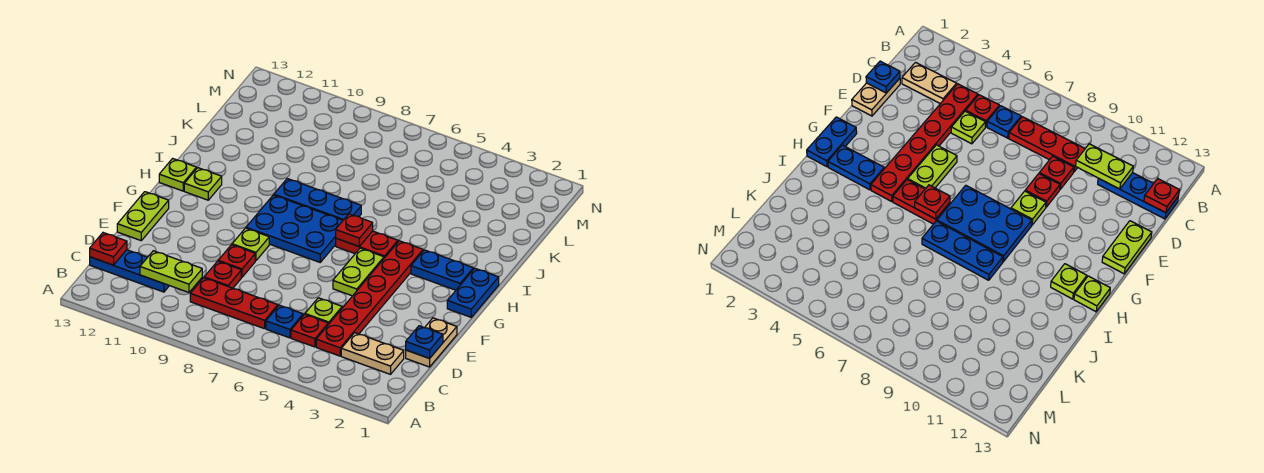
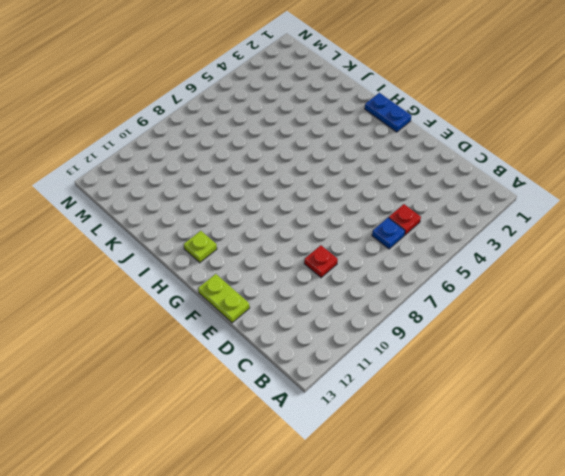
none -> tan plate C2:C3 level 1
none -> red plate C4:H4 level 1
none -> red plate C7:C9 level 1

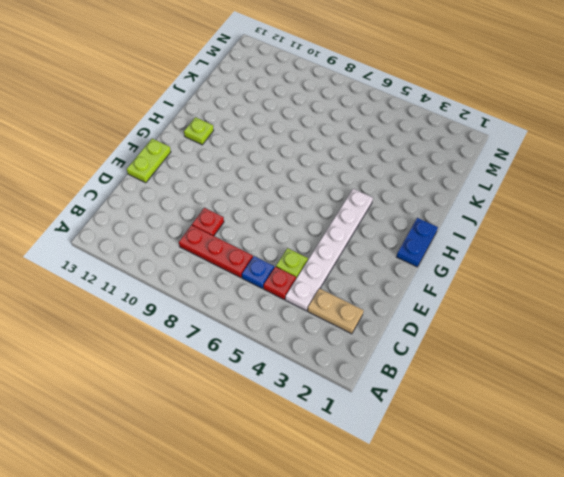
white plate C4:H4 level 1 -> red plate C4:H4 level 1
none -> blue plate C11:C13 level 1
none -> tan plate D1:E1 level 1
none -> red plate E9 level 1

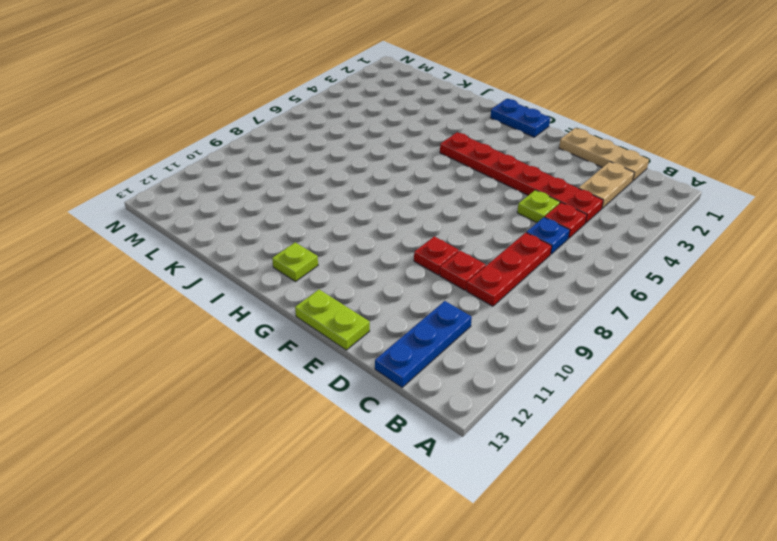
tan plate C1:E1 level 1 -> tan plate D1:E1 level 1
none -> lime plate F5:G5 level 1
none -> lime plate F9 level 1
none -> blue plate G7:H9 level 1

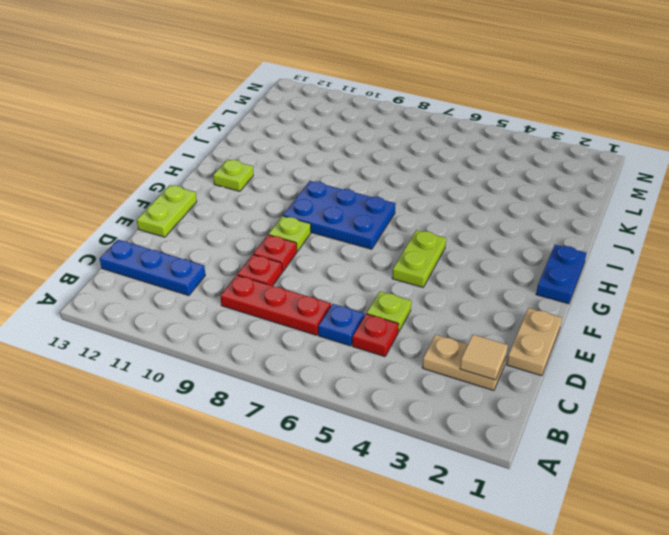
tan tile C2 level 2 -> none
none -> red plate C4:H4 level 1
none -> blue plate H2:H3 level 1
none -> red plate H5:H6 level 1

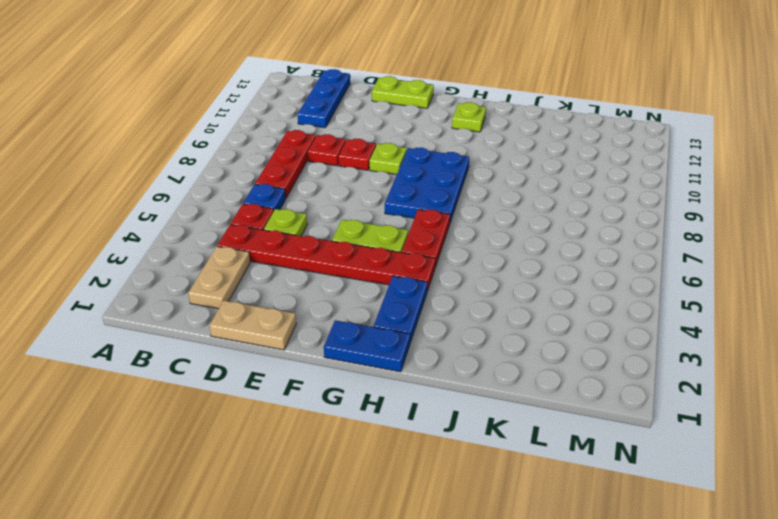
none -> lime plate H13 level 1
none -> blue plate I7:I9 level 1
none -> lime plate C10:C11 level 2

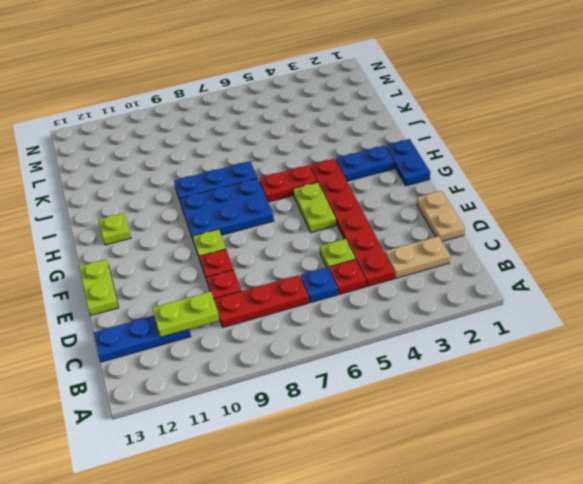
none -> lime plate H13 level 1
none -> red plate C13 level 2
none -> blue plate D1 level 2

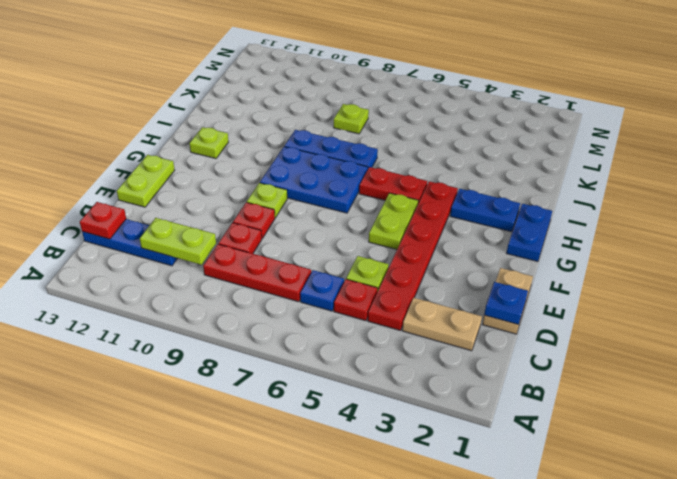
lime plate K8 level 1 -> lime plate H13 level 1
none -> red plate H6 level 2

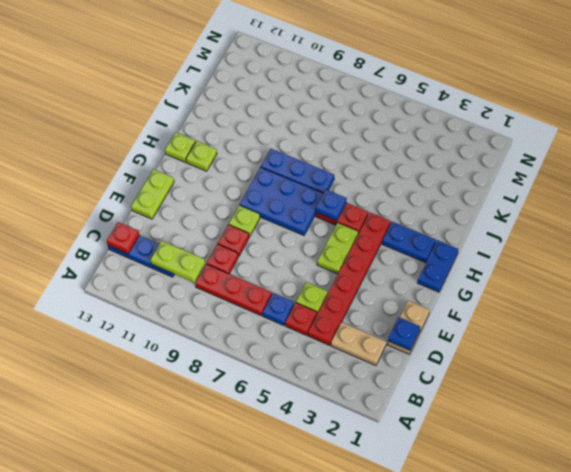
blue plate H6 level 2 -> red plate H6 level 2

